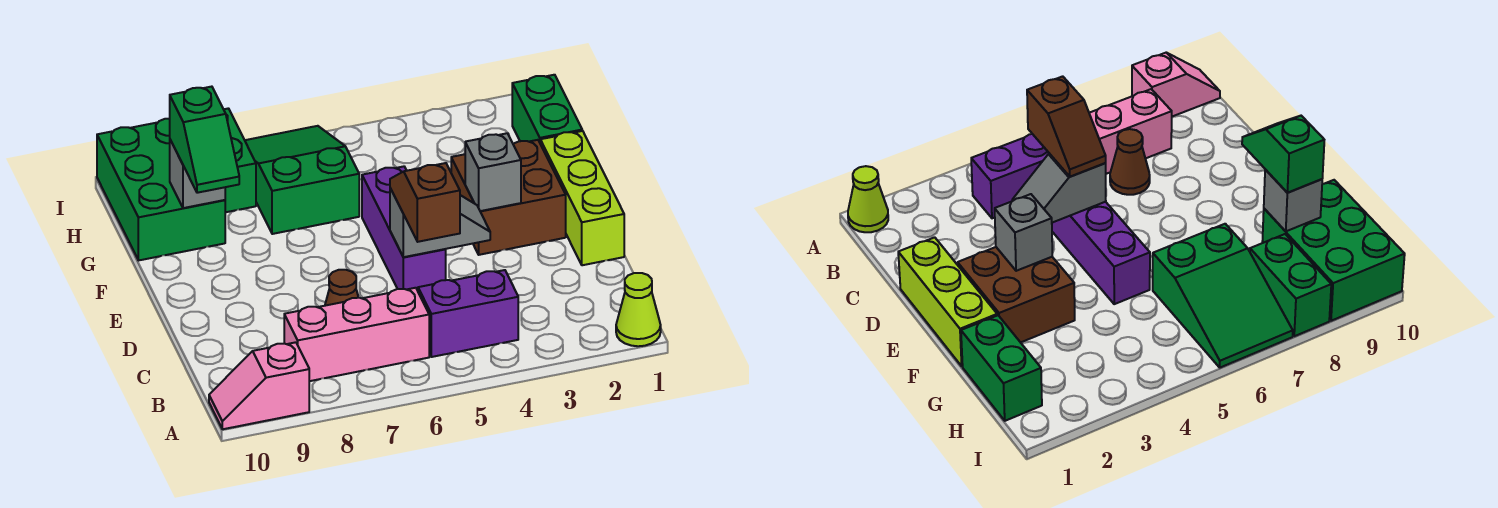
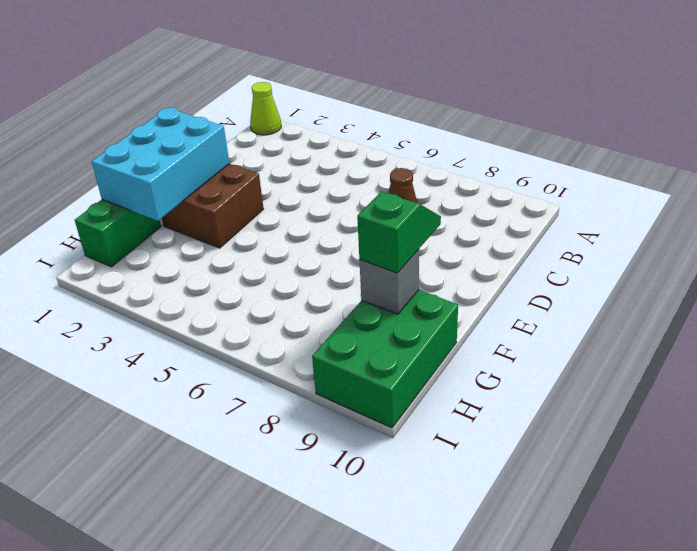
cyan brick E1:G2 level 2 -> none
none -> pink slope A9:A10 level 1 top 9
none -> purple brick B4:B5 level 1
none -> pink brick B6:B8 level 1

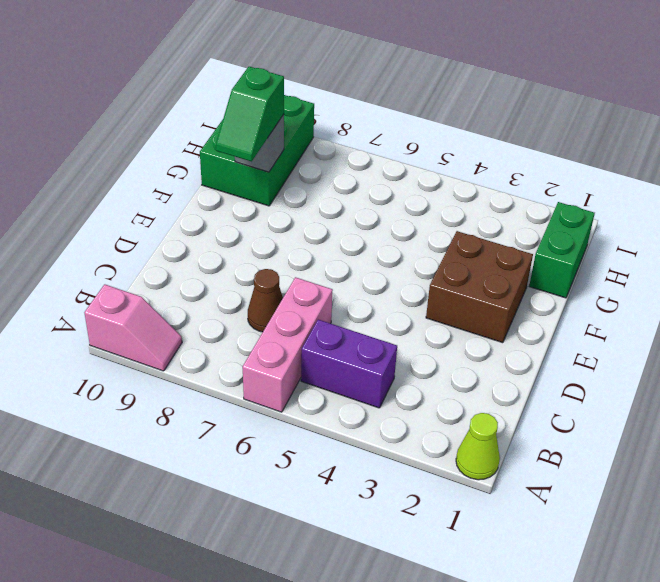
pink brick A6:C6 level 1 -> pink brick B6:B8 level 1
pink slope A9:A10 level 1 top 10 -> pink slope A9:A10 level 1 top 9
none -> lime brick D1:F1 level 1
none -> purple brick D5:F5 level 1
none -> green slope G6:I7 level 1 top G

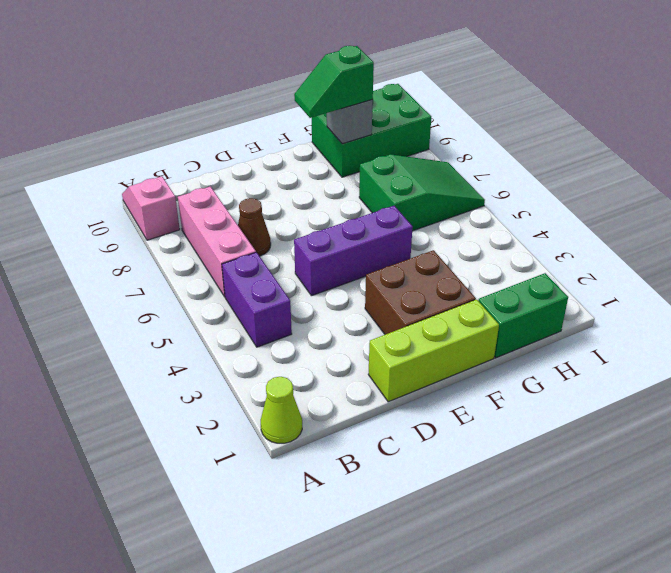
none -> green brick H8:I8 level 1
none -> grey slope D4:D5 level 2 top 5
none -> grey brick E3 level 2

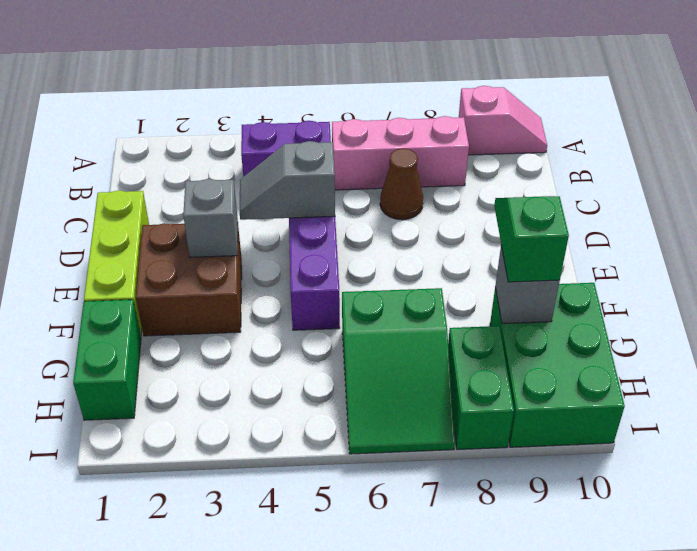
none -> lime cone A1 level 1
none -> brown slope C5:D5 level 3 top C

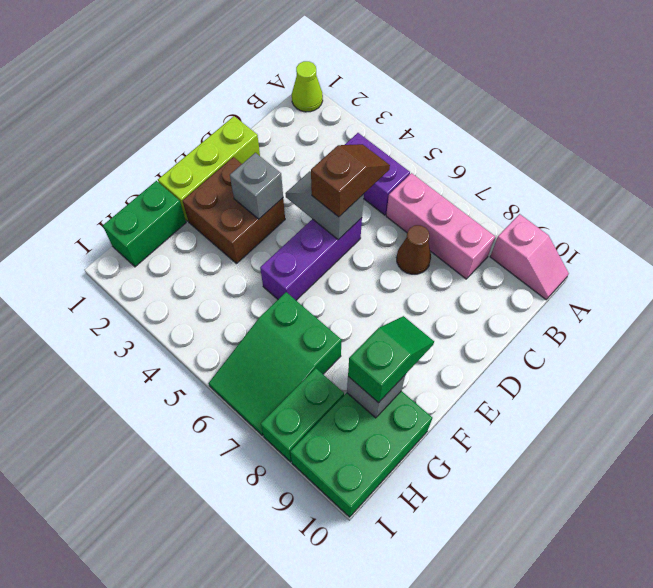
brown slope C5:D5 level 3 top D -> brown slope C5:D5 level 3 top C

